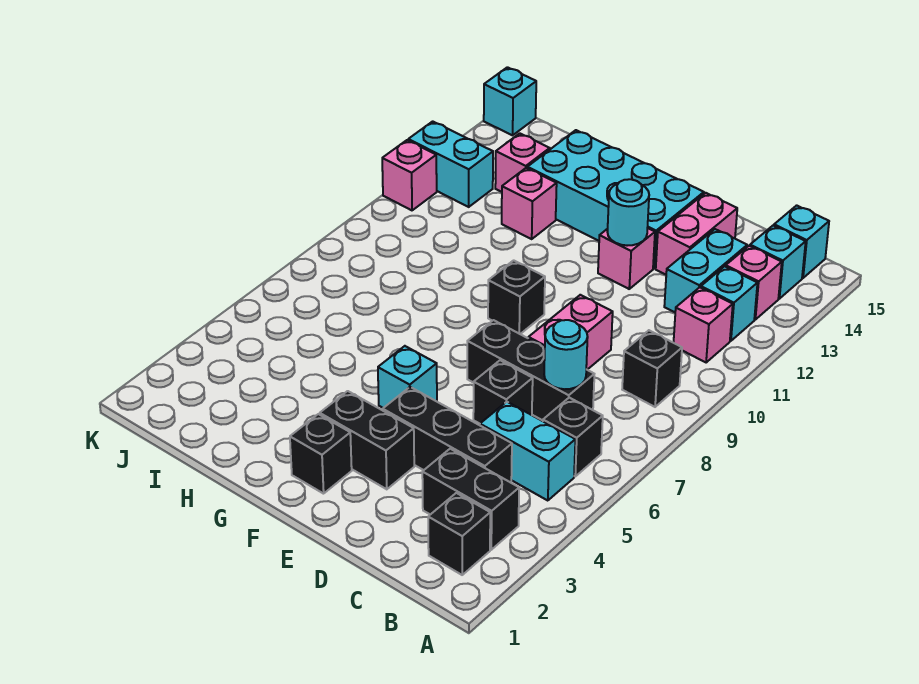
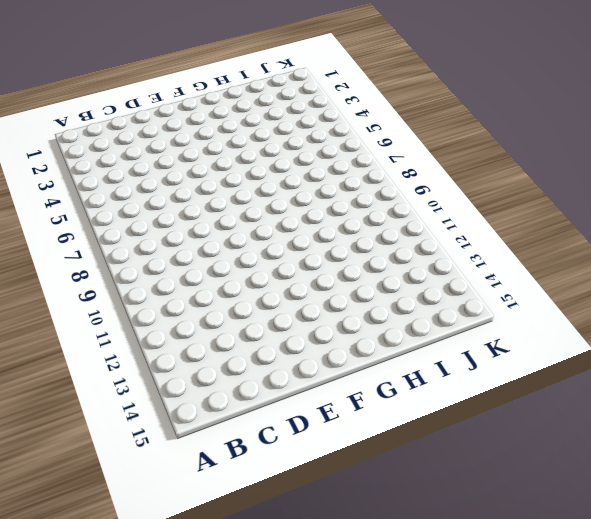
none -> black brick B2 level 1
none -> black brick B3:C3 level 1
none -> cyan brick B5:C5 level 1

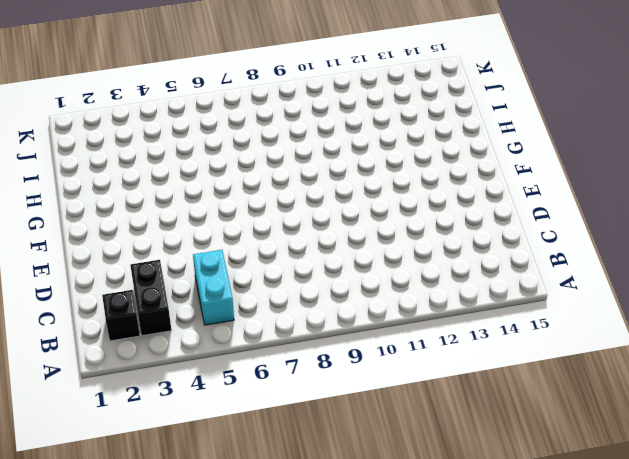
none -> black brick B6 level 1
none -> black brick B9 level 1
none -> pink brick B11 level 1

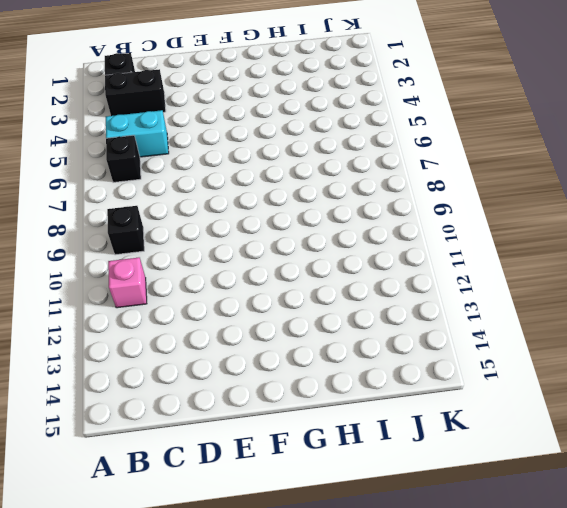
none -> cyan brick B12 level 1
none -> pink brick B13 level 1
none -> cyan brick B14 level 1

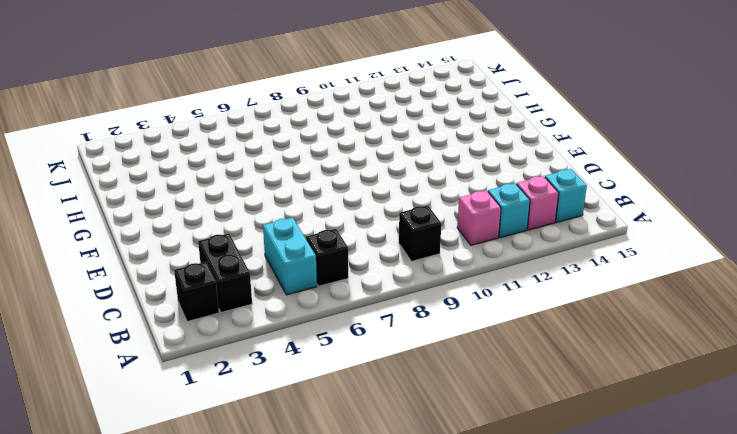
none -> cyan brick B15 level 1
none -> black brick C4:E4 level 1
none -> black brick C7:E7 level 1

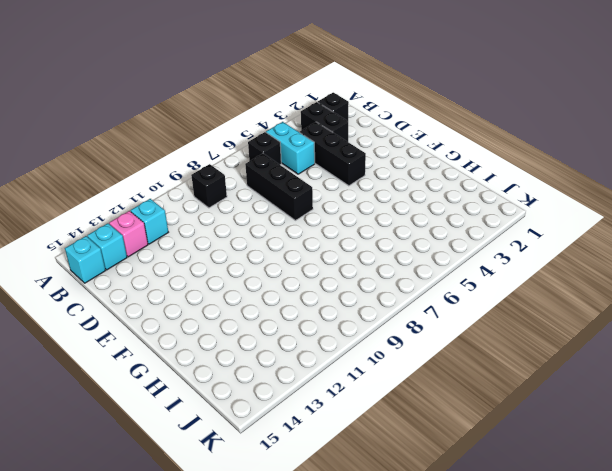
none -> pink brick B11 level 1
none -> cyan brick C12:C13 level 1
none -> black brick D6 level 1

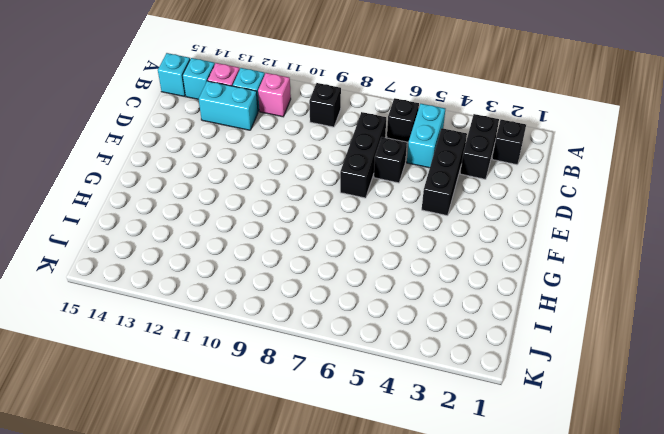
none -> pink brick D8:D9 level 1
none -> pink brick D13:D14 level 1
none -> black brick E3:F3 level 1

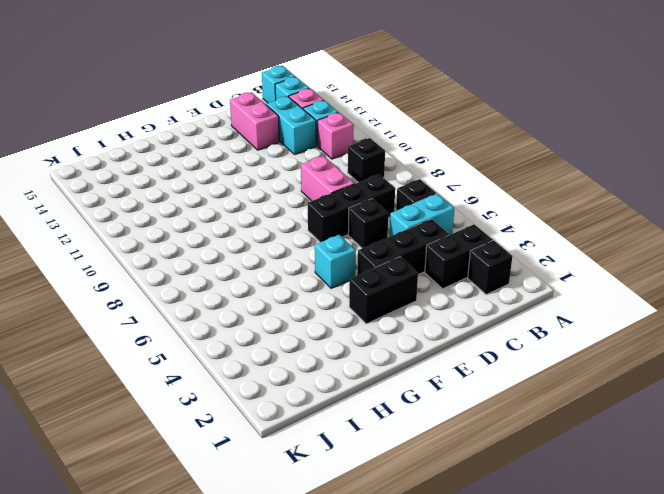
none -> pink brick E12 level 1
none -> cyan brick E13:H14 level 1
none -> black brick F2 level 1

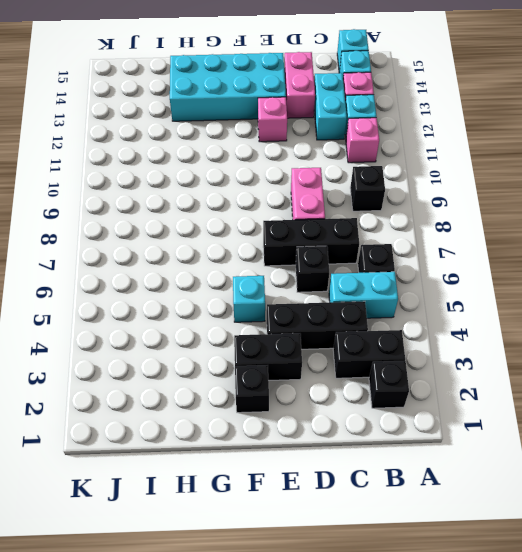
none -> black brick F9 level 1
none -> pink brick H12 level 1
none -> pink brick I13 level 1

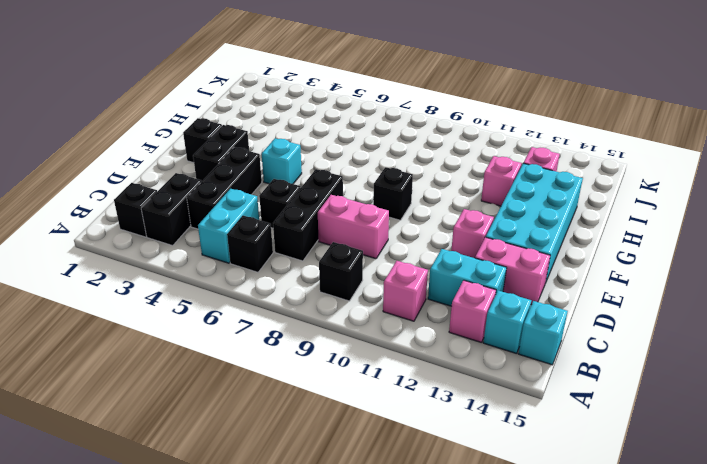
none -> cyan brick B12 level 1
none -> cyan brick J12:K12 level 1
none -> pink brick K11 level 1

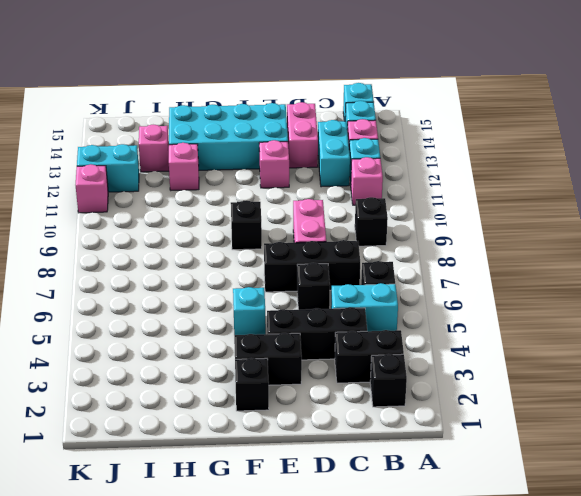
none -> cyan brick K15 level 1
none -> cyan round brick C7 level 2
none -> cyan round brick E12 level 2

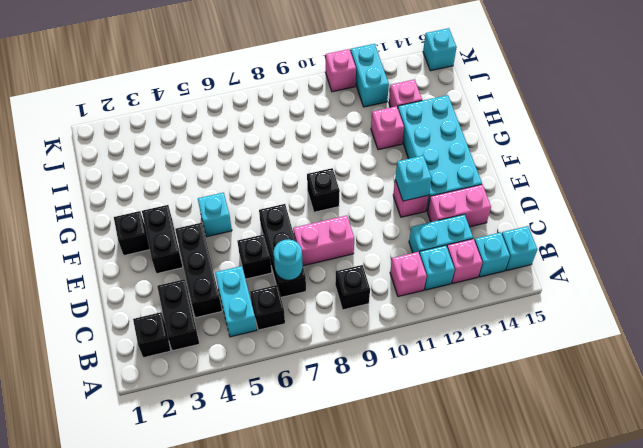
cyan brick E12 level 2 -> cyan round brick E12 level 2

